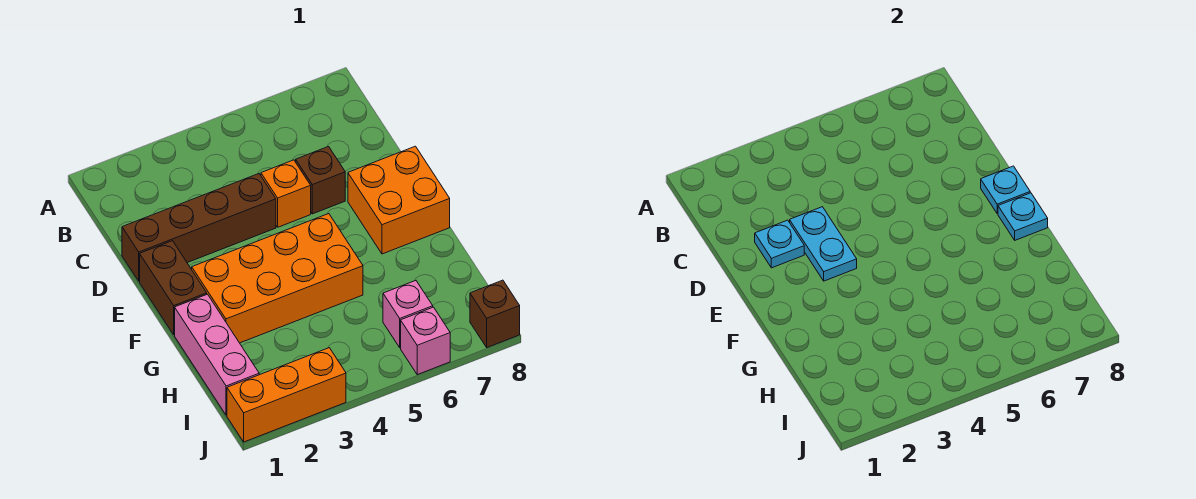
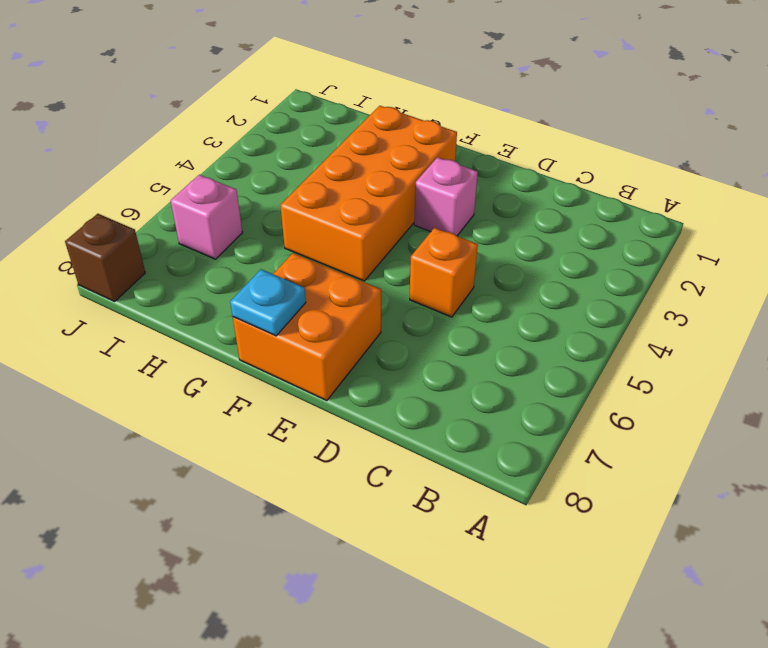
pink brick E3 level 1 -> pink brick J6 level 1
none -> brown brick D1:D4 level 1
none -> brown brick D6 level 1
none -> brown brick E1:F1 level 1

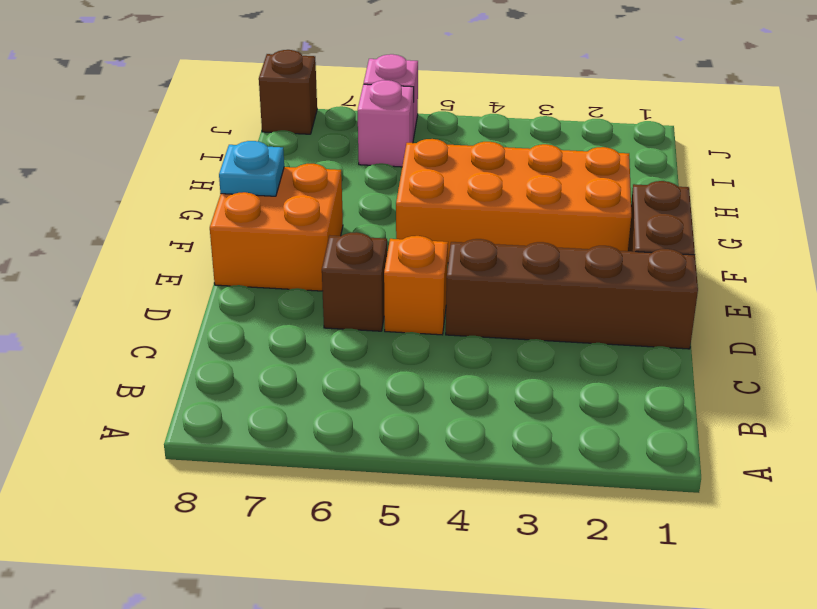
none -> pink brick G1:I1 level 1
none -> orange brick J1:J3 level 1
none -> cyan plate D2 level 2

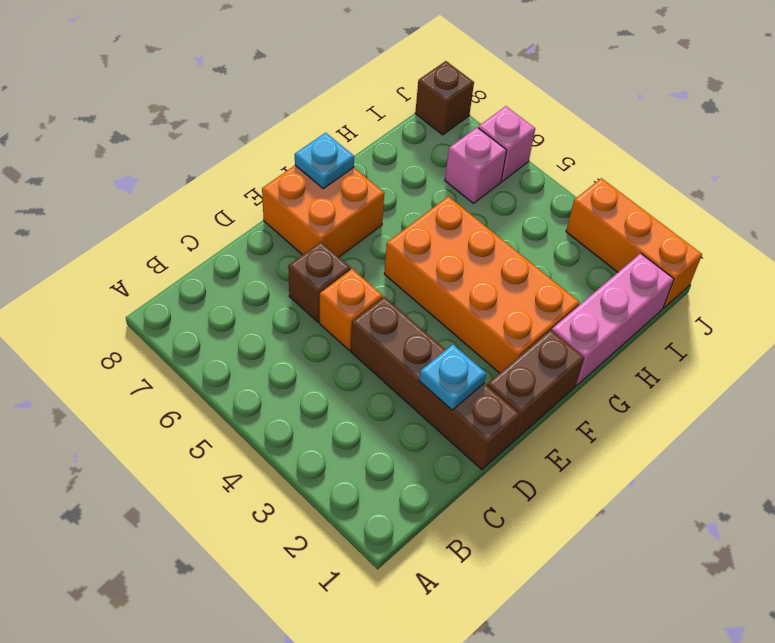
none -> cyan plate D3:E3 level 2
none -> cyan plate E8 level 2

